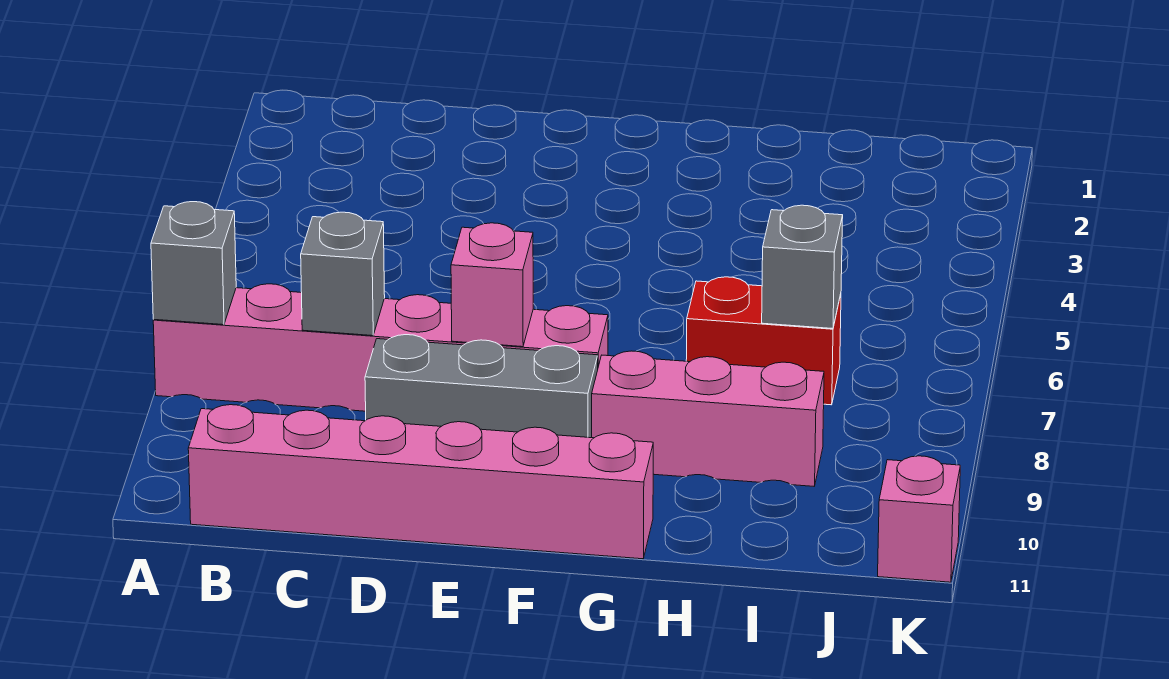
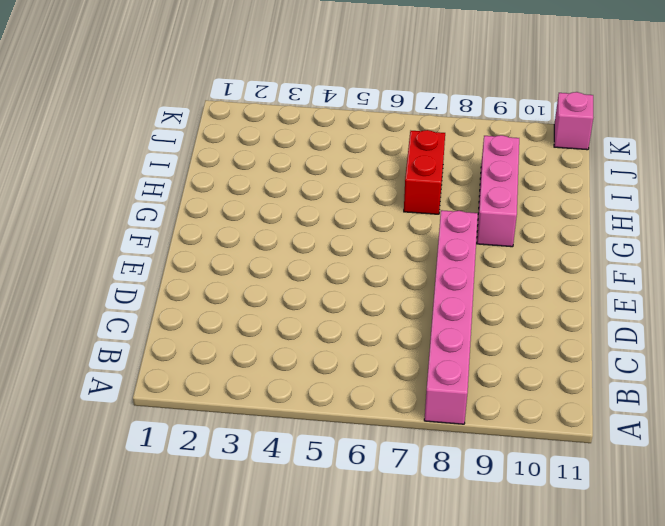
none -> pink brick B11:G11 level 1
none -> grey brick D9:F9 level 1

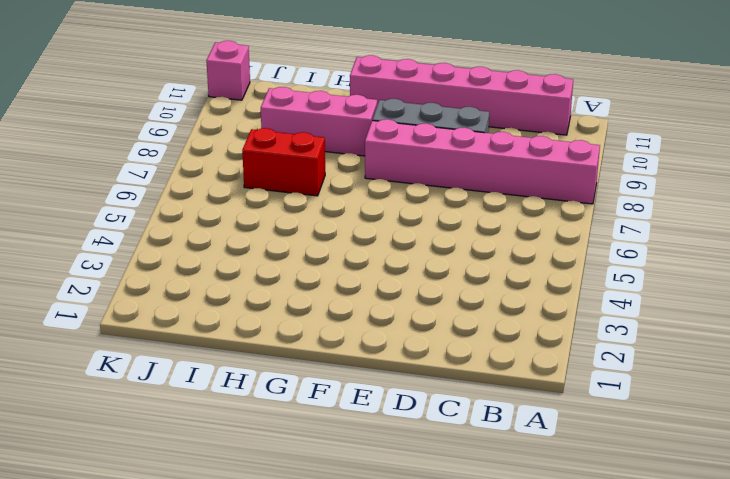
none -> grey brick A8 level 2
none -> grey brick C8 level 2

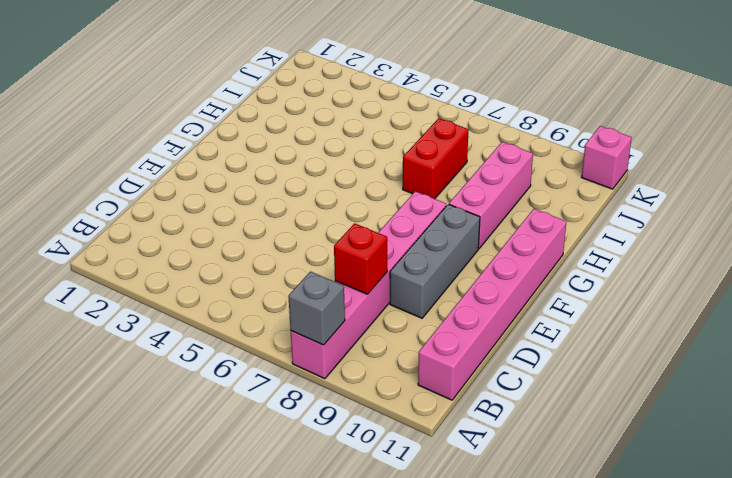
red brick C8 level 2 -> grey brick C8 level 2
none -> pink brick E8 level 2
none -> grey brick I7 level 2

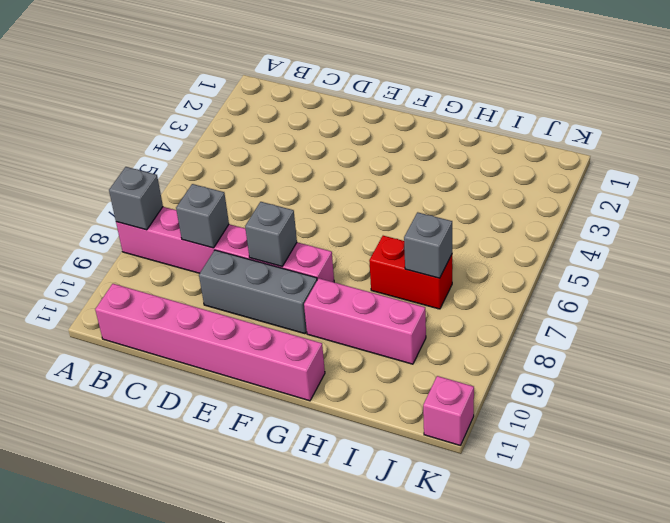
grey brick E8 level 2 -> pink brick E8 level 2

